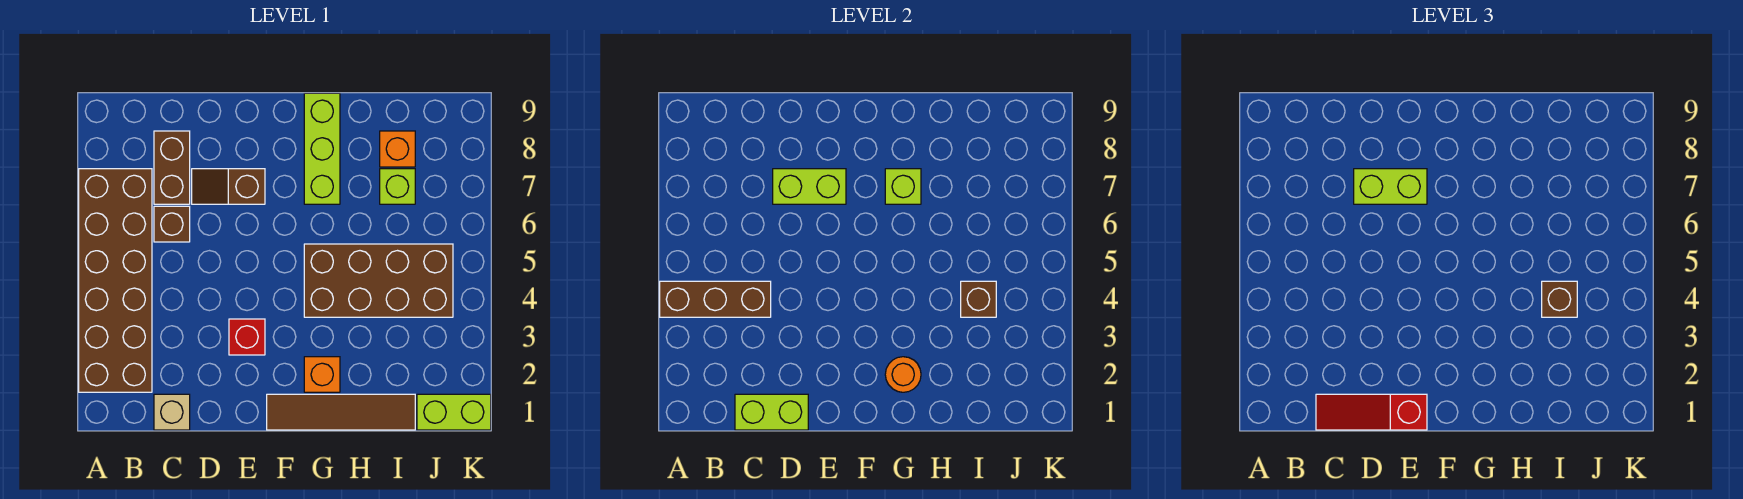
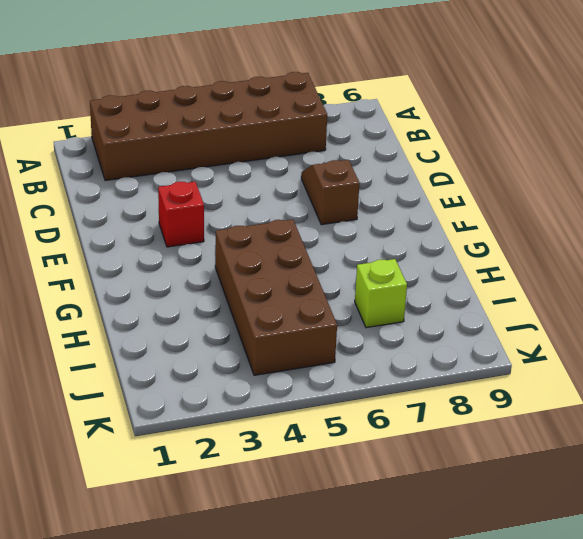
none -> tan brick C1 level 1
none -> brown brick C6 level 1
none -> brown brick C7:C8 level 1

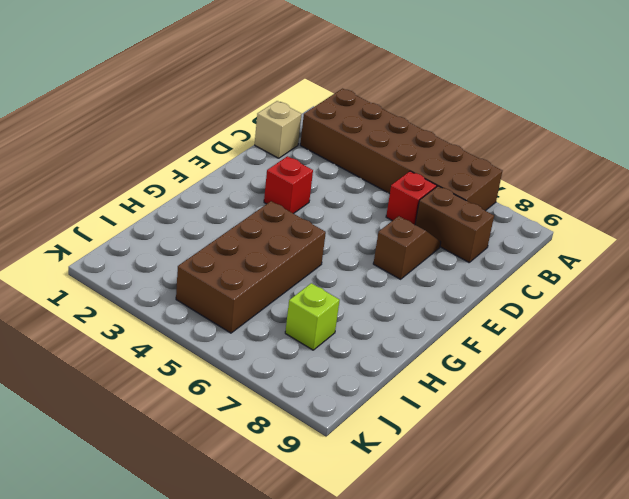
red brick C6 level 1 -> brown brick C6 level 1
none -> brown tile F1:I1 level 1
none -> orange brick G2 level 1
none -> lime brick G7:G9 level 1

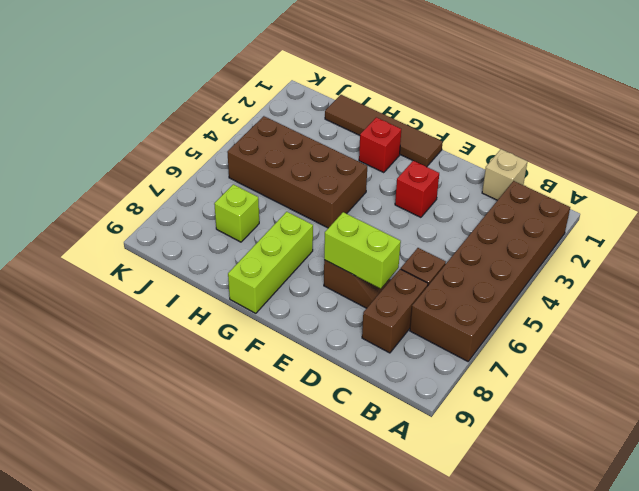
red brick G2 level 1 -> orange brick G2 level 1
none -> orange brick I8 level 1
none -> lime brick J1:K1 level 1
none -> brown brick A4:C4 level 2

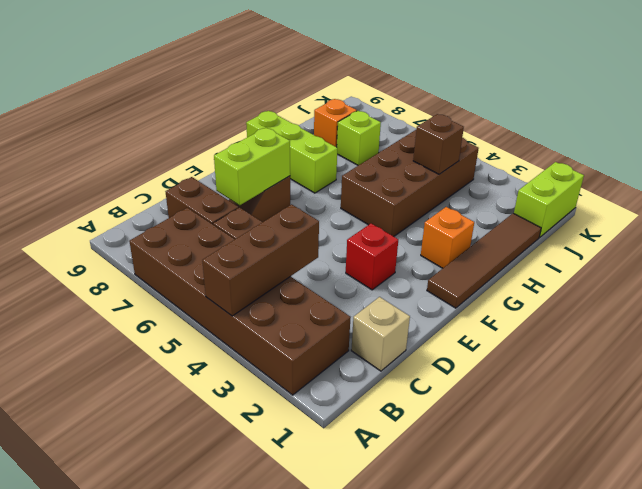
none -> lime brick C1:D1 level 2
none -> orange round brick G2 level 2
none -> lime brick G7 level 2

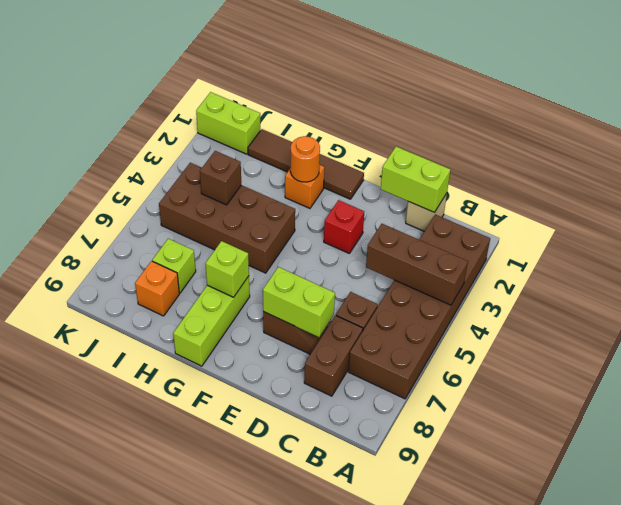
none -> red slope C1:E1 level 3 top E
none -> lime brick D7:E7 level 3
none -> brown brick I4 level 3

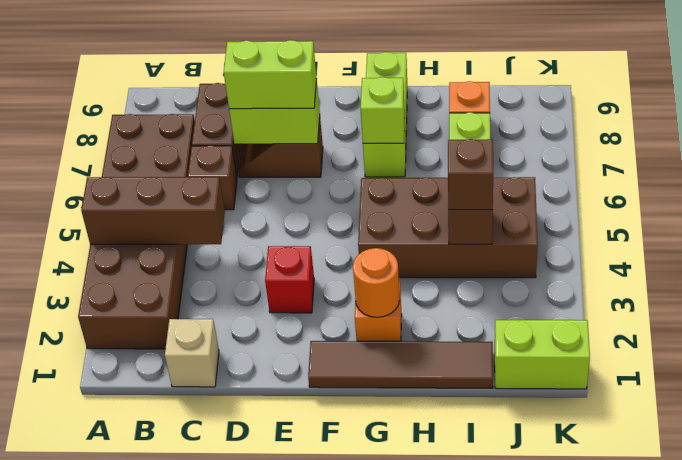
none -> lime brick C1:D1 level 2
none -> red slope C1:E1 level 3 top E

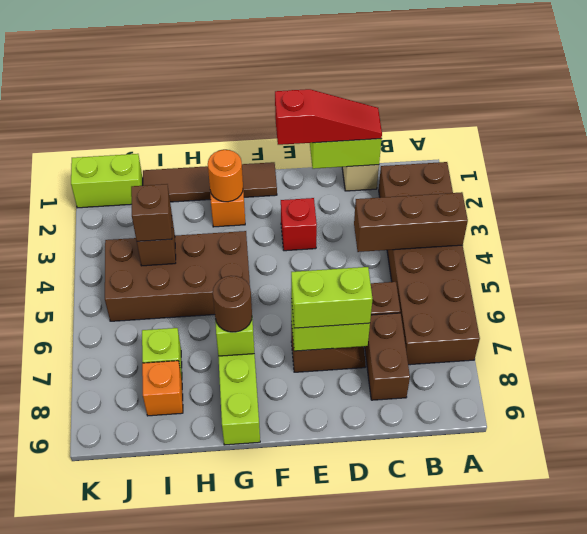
brown round brick G7 level 3 -> none

